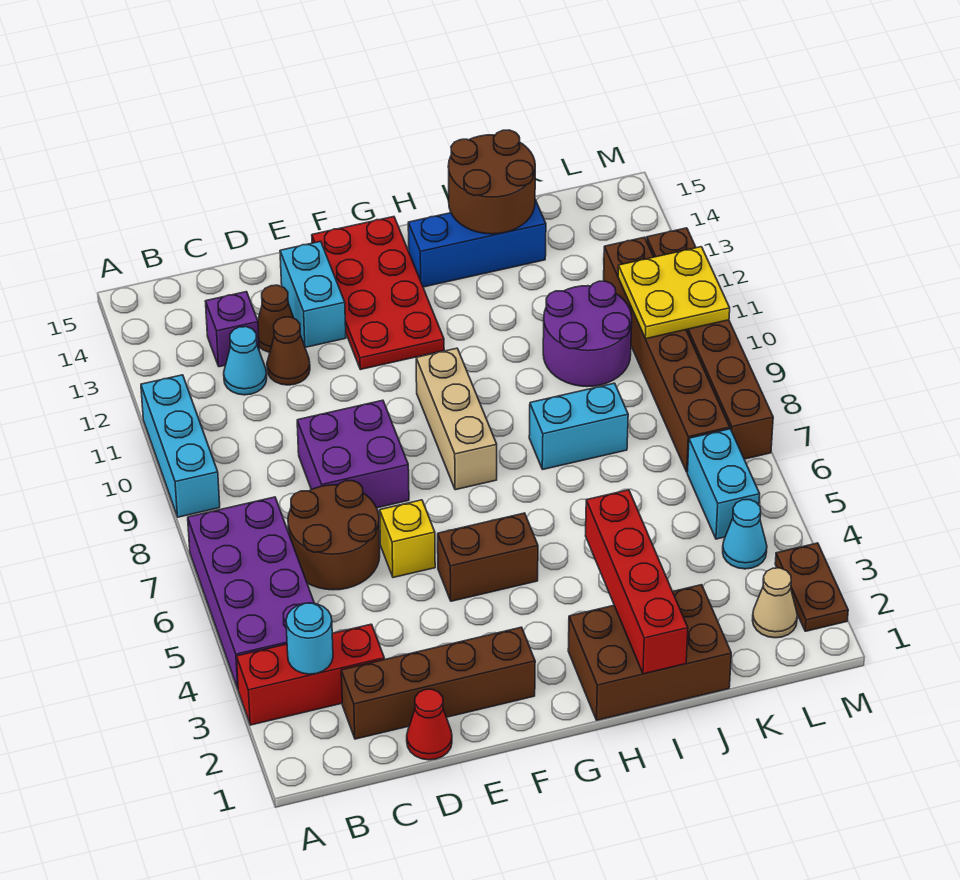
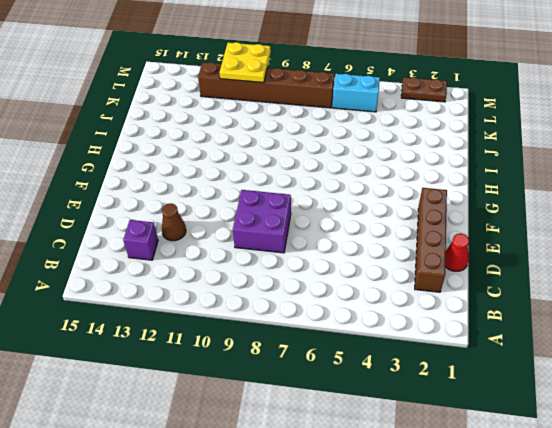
none -> red brick A3:C3 level 1
none -> purple brick A4:B7 level 1
none -> cyan brick A9:A11 level 1
none -> brown round brick C6:D7 level 1

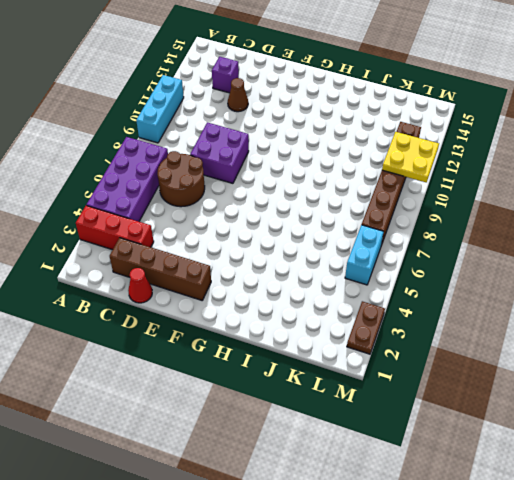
none -> cyan cone C12 level 1
none -> brown cone D13 level 1
none -> yellow brick E6 level 1
none -> cyan brick E13:E14 level 1

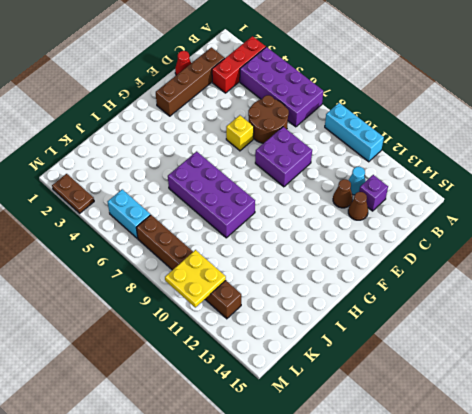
purple brick H6:I9 level 1 -> cyan brick I8:J8 level 1
none -> cyan brick E13:E14 level 1
none -> brown brick F5:G5 level 1
none -> red plate F12:G15 level 1
none -> tan brick G8:G10 level 1

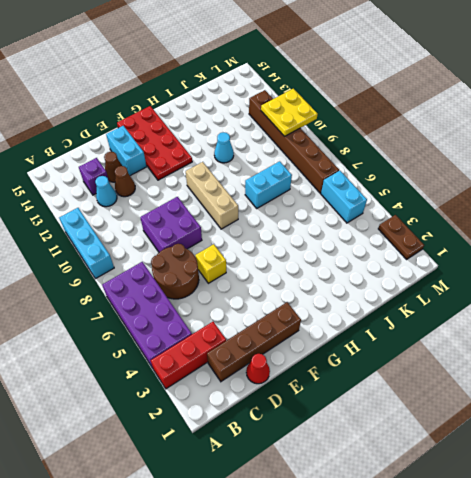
cyan cone I11 level 1 -> cyan cone L4 level 1
none -> brown brick F5:G5 level 1
none -> brown brick H1:J2 level 1
none -> blue brick H14:J14 level 1
none -> purple round brick J10:K11 level 1

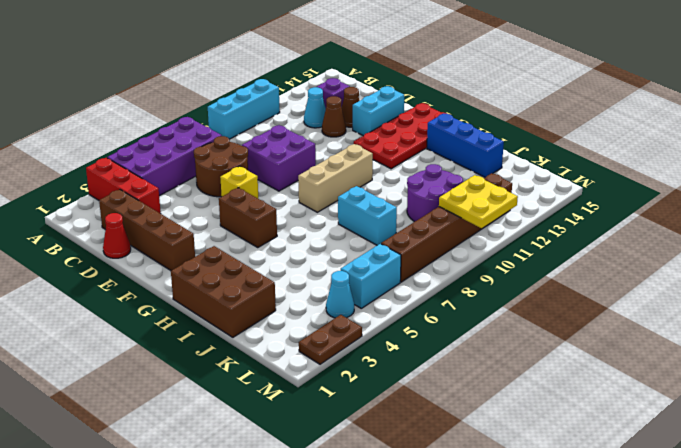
none -> tan cone L2 level 1
none -> brown brick M7:M12 level 1
none -> cyan round brick B3 level 2
none -> red brick I1:I4 level 2

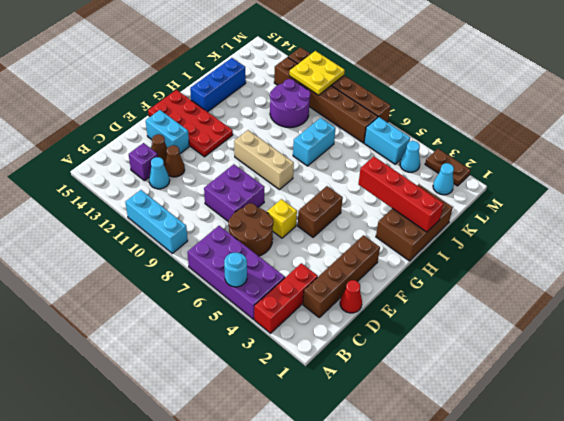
cyan round brick A5 level 2 -> cyan round brick B3 level 2
cyan cone L2 level 1 -> tan cone L2 level 1
none -> brown round brick I14:J15 level 2

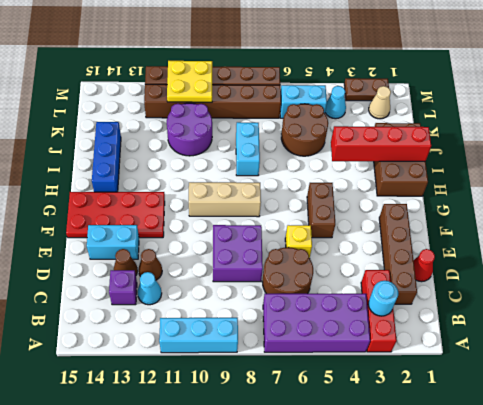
brown round brick J5:K6 level 1 -> brown round brick I14:J15 level 2

